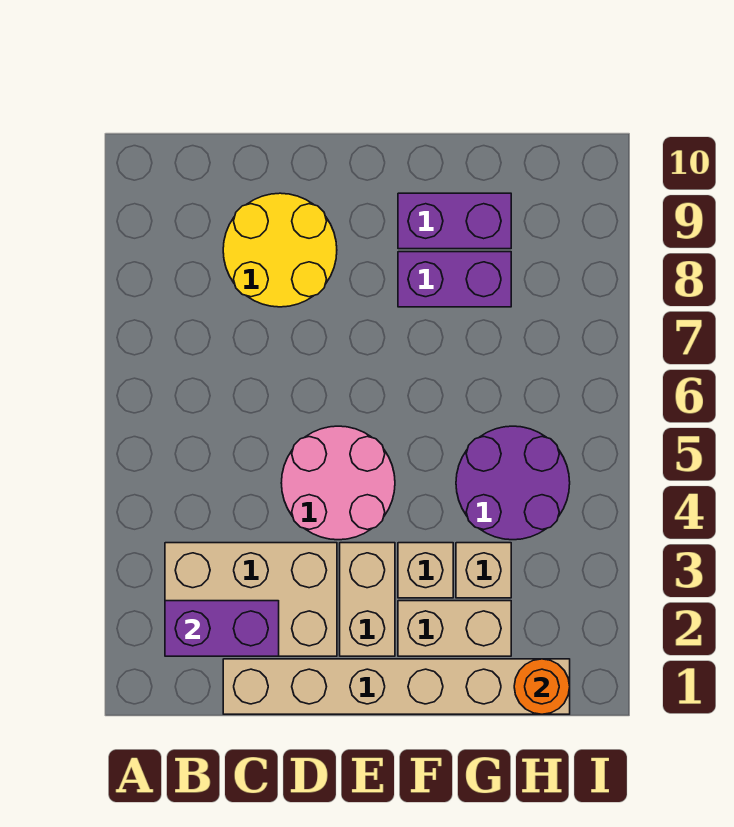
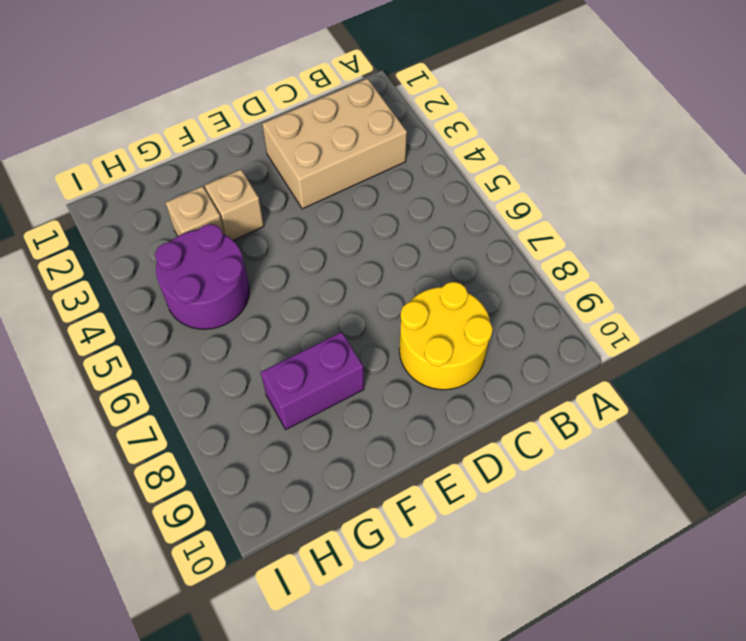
none -> tan brick C1:H1 level 1
none -> pink round brick D4:E5 level 1
none -> tan brick E2:E3 level 1

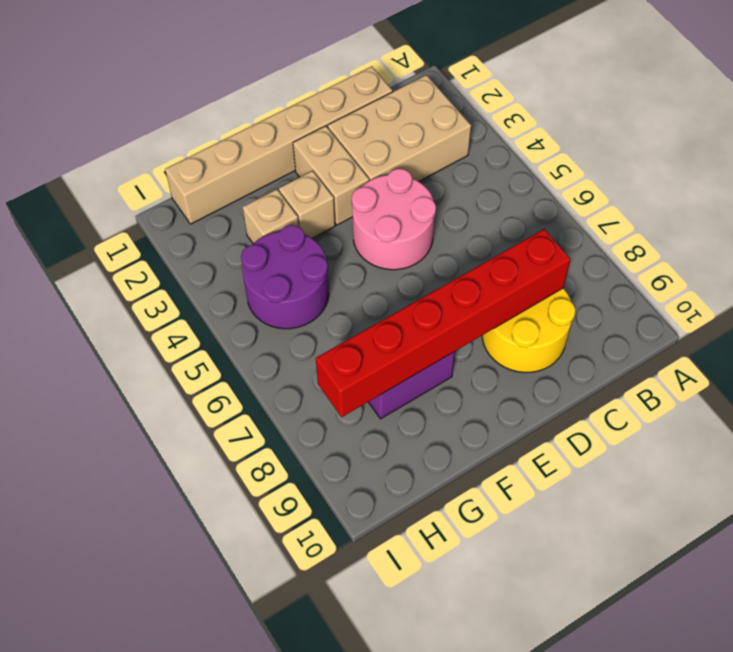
red brick C8:H8 level 2 -> none
none -> tan brick F2:G2 level 1
none -> purple brick F9:G9 level 1
none -> purple brick B2:C2 level 2

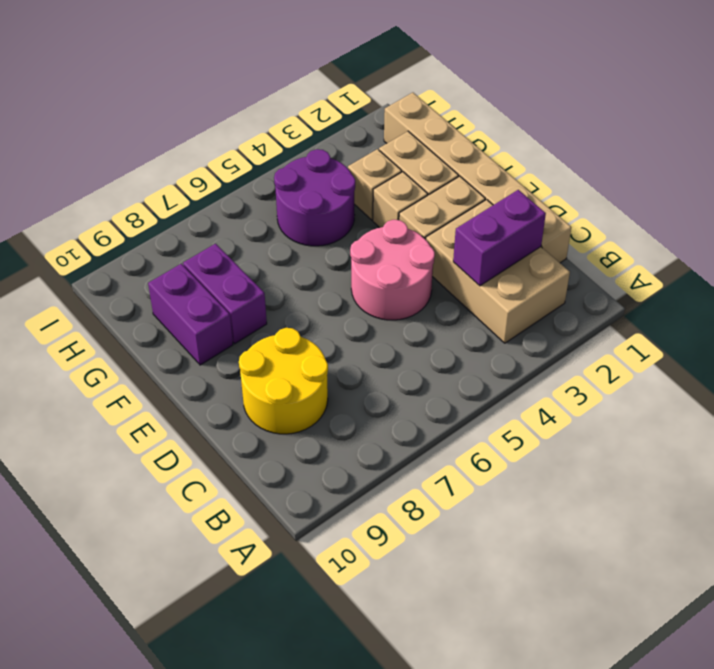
purple brick C2:C3 level 2 -> purple brick B2:C2 level 2
none -> orange round brick H1 level 2

